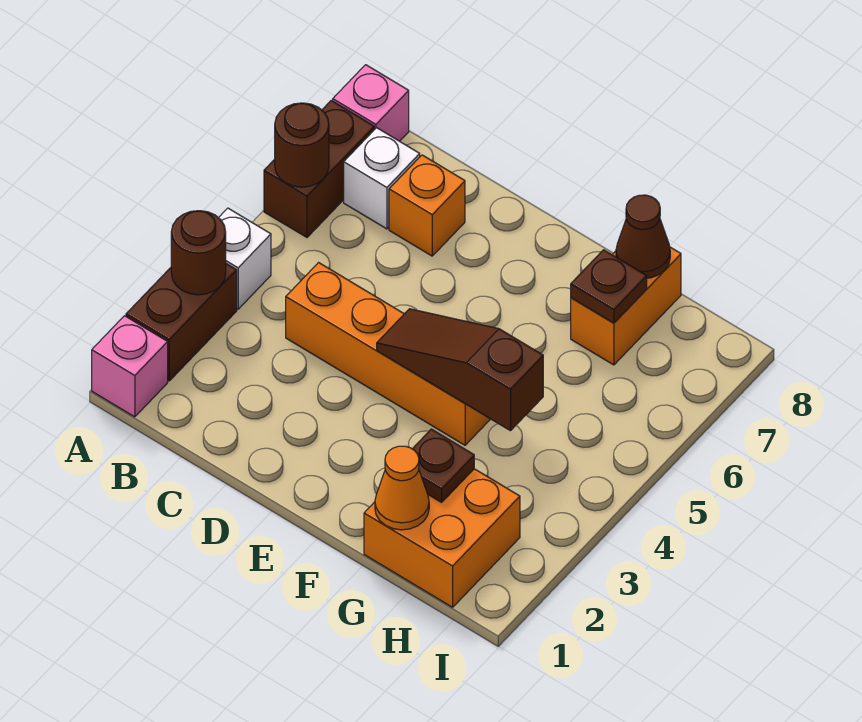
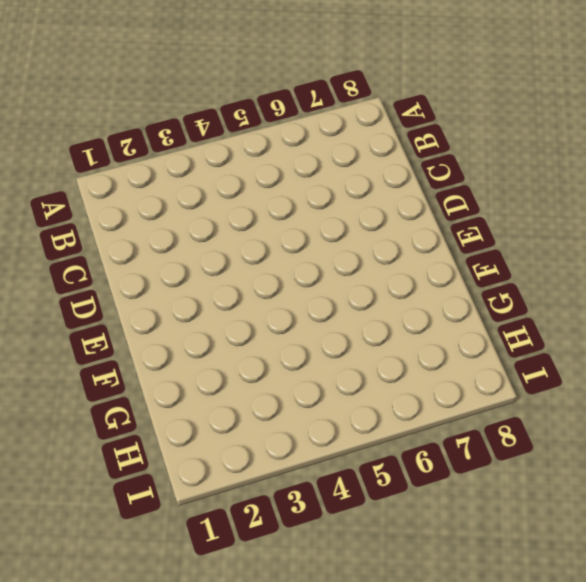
none -> pink brick A1 level 1
none -> brown brick A2:A3 level 1
none -> white brick A4 level 1

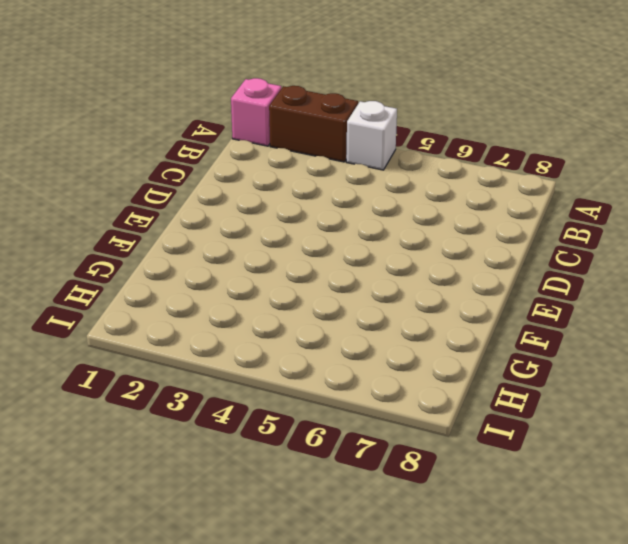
none -> brown brick A6:A7 level 1
none -> pink brick A8 level 1
none -> white brick B7 level 1

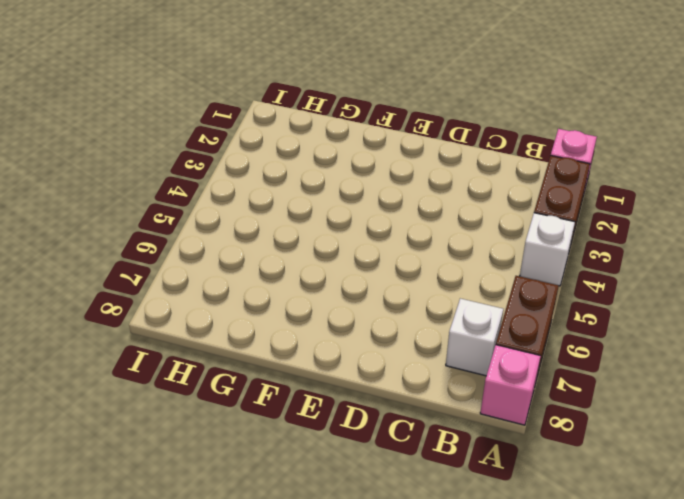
none -> orange brick C4:F4 level 1
none -> orange brick C7 level 1
none -> orange brick G1:H2 level 1

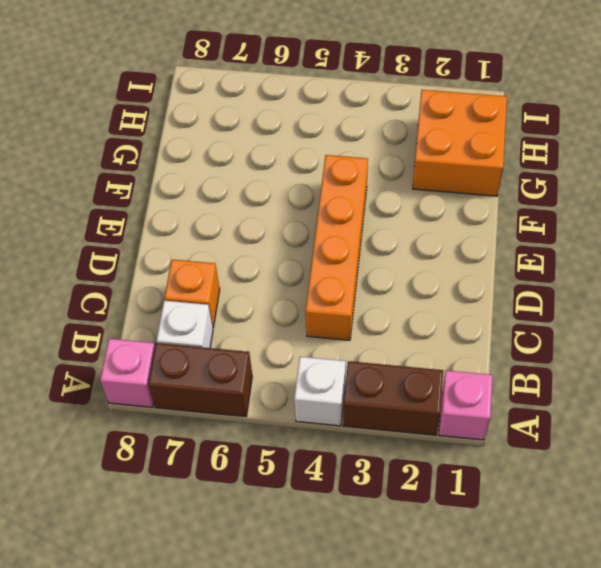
none -> orange brick G7:G8 level 1
none -> brown round brick A3 level 2
none -> brown round brick A6 level 2

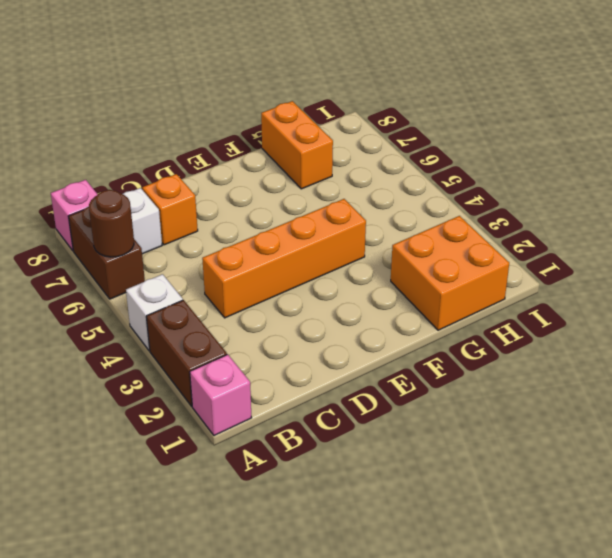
none -> brown round brick A3 level 2
none -> brown slope E4:G4 level 2 top G
none -> orange cone G1 level 2

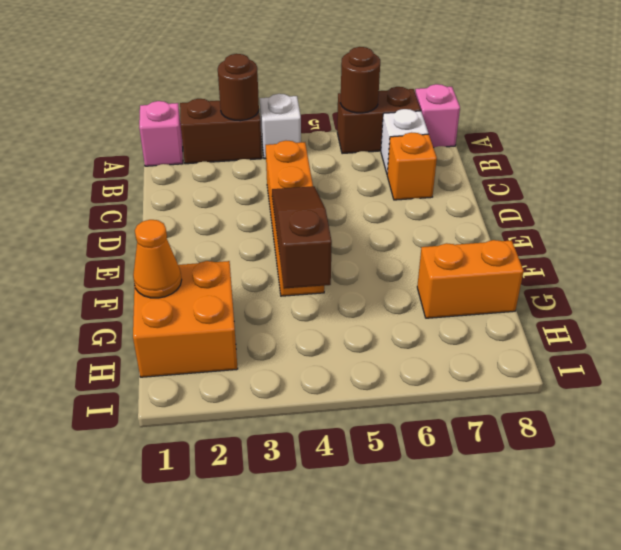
none -> brown plate G2 level 2
none -> brown plate G7 level 2
none -> brown cone G8 level 2

